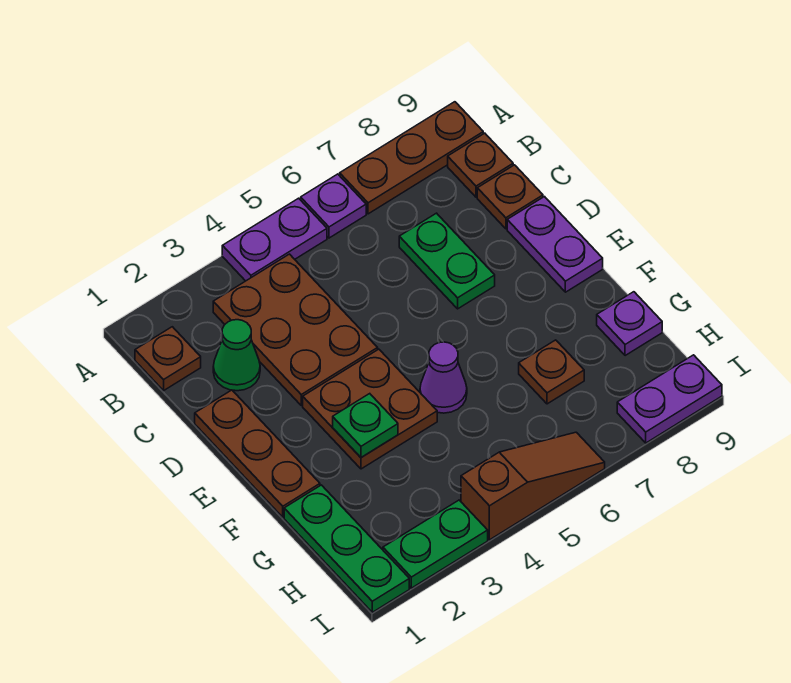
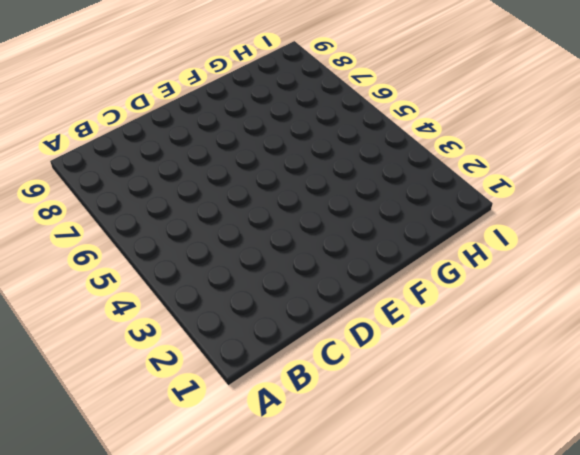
none -> purple plate A4:A5 level 1
none -> purple plate A6 level 1
none -> brown plate A7:A9 level 1

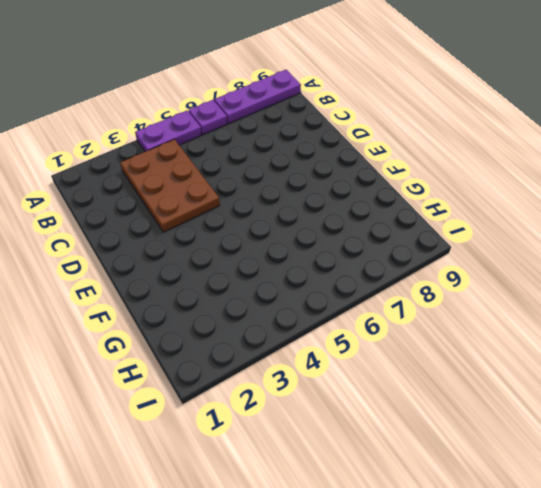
purple plate A7:A9 level 1 -> brown plate A7:A9 level 1
none -> brown plate B1 level 1
none -> brown plate B9 level 1
none -> green cone C2 level 1

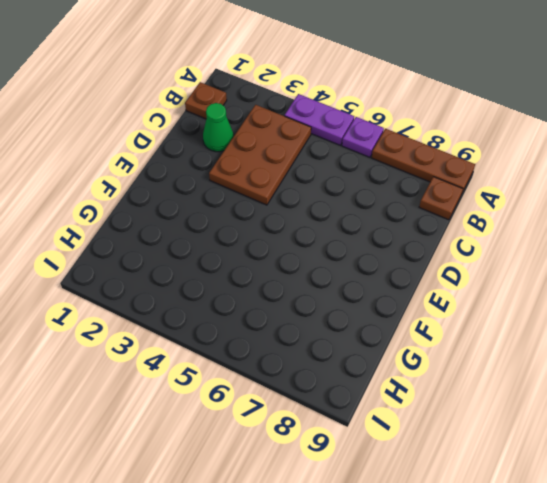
none -> green plate C7:D7 level 1
none -> brown plate C9 level 1
none -> brown plate D1:F1 level 1

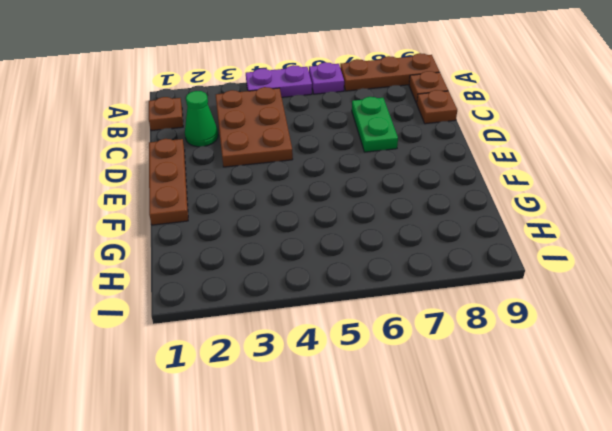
none -> purple plate D9:E9 level 1
none -> brown plate E3:F4 level 1
none -> purple cone F5 level 1

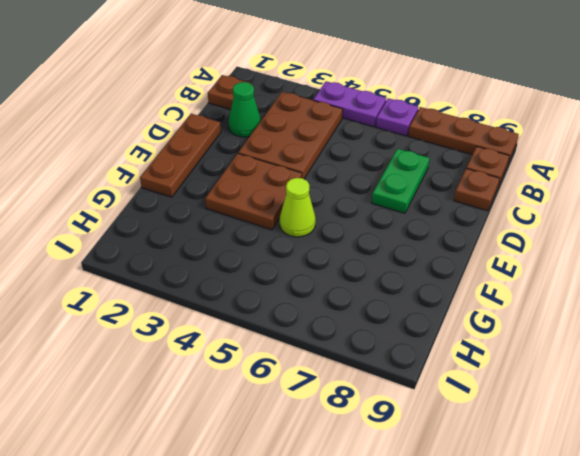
lime cone F5 level 1 -> purple cone F5 level 1
none -> purple plate D9:E9 level 1
none -> green plate G1:I1 level 1
none -> brown plate G7 level 1

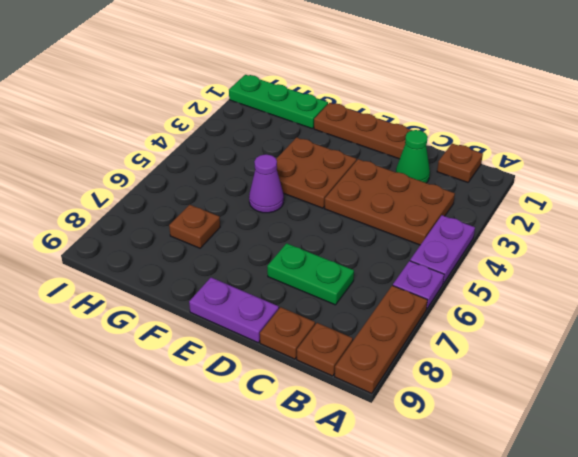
none -> purple plate G9 level 1
none -> green plate I2:I3 level 1
none -> brown slope I4:I6 level 1 top 4

